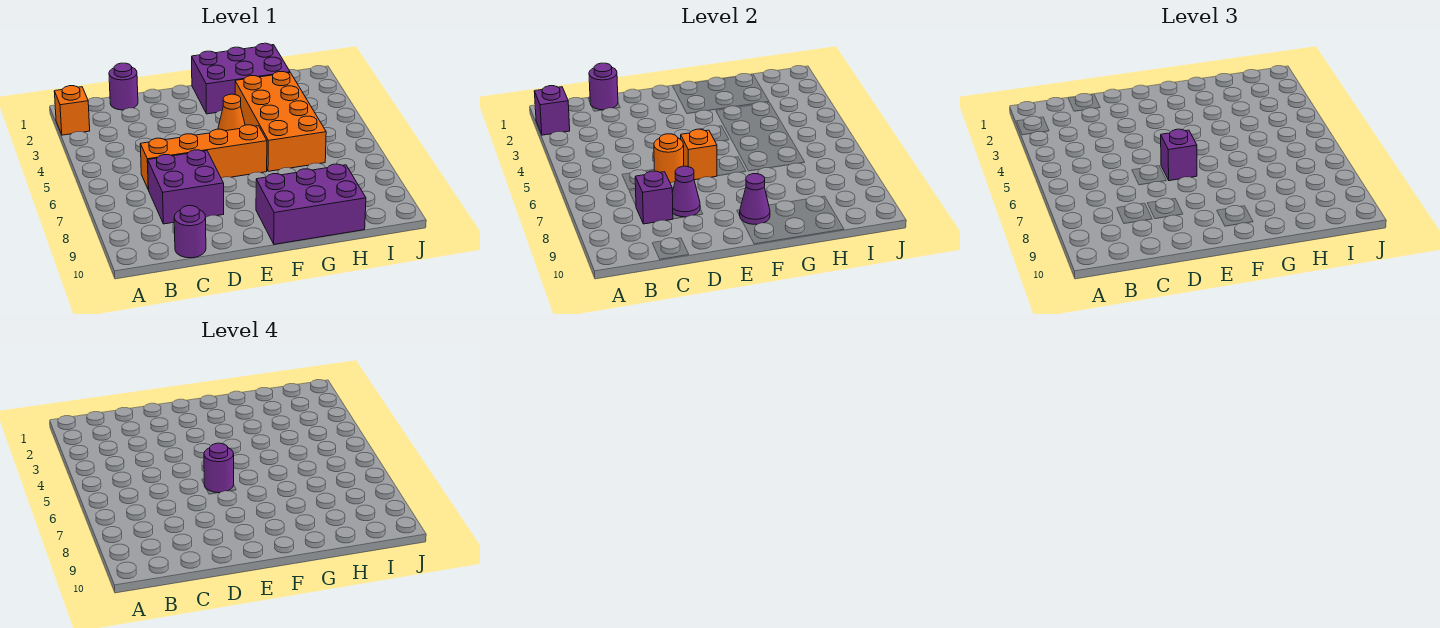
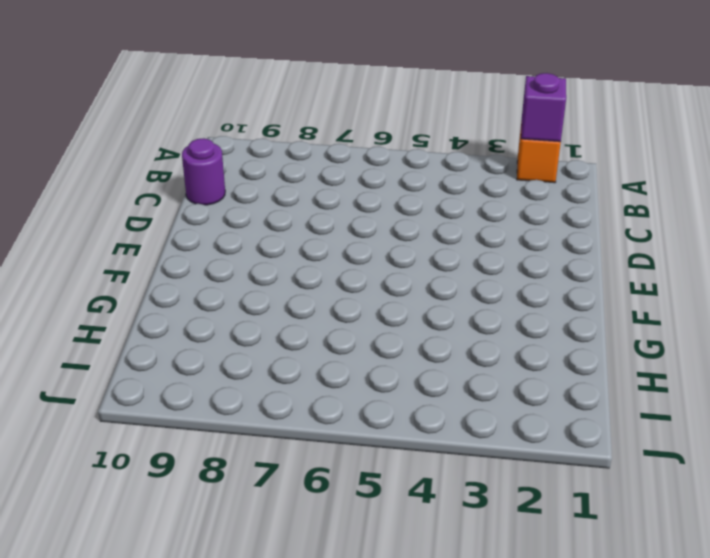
none -> purple round brick C1 level 1
none -> orange brick C6:F6 level 1
none -> purple brick C7:D8 level 1

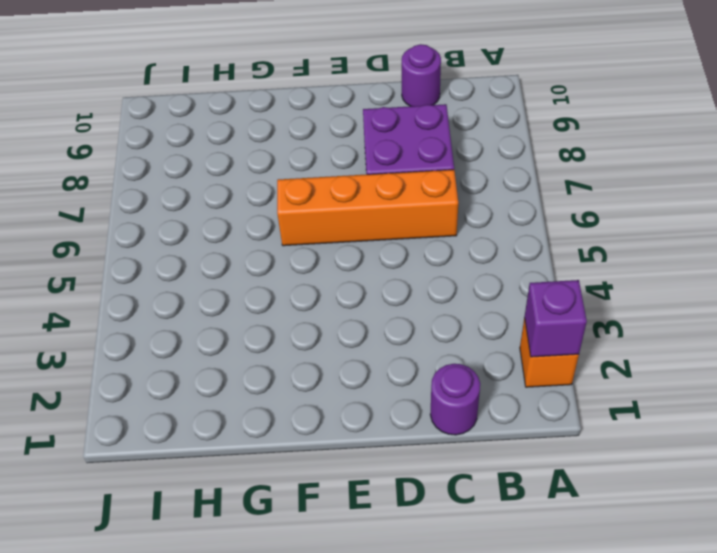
none -> purple brick F1:H2 level 1
none -> orange cone F4 level 1
none -> purple brick F9:H10 level 1

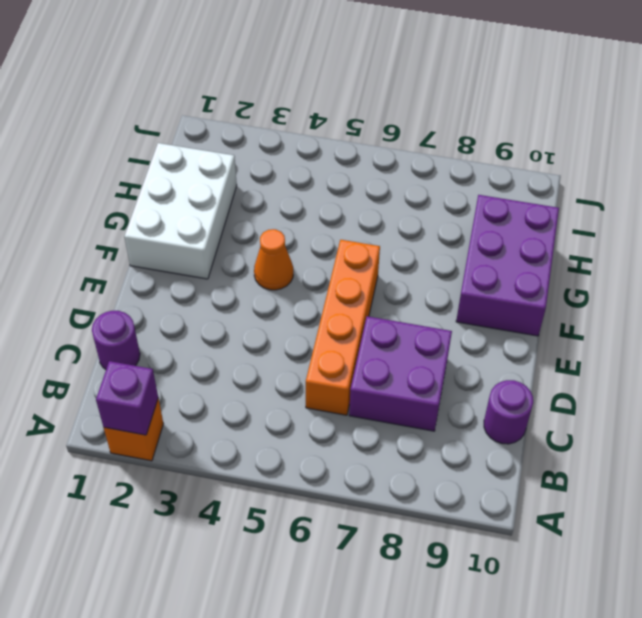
white brick F1:H2 level 1 -> purple brick F1:H2 level 1
none -> orange brick G3:H6 level 1
none -> purple round brick C1 level 2
none -> purple brick C8 level 2

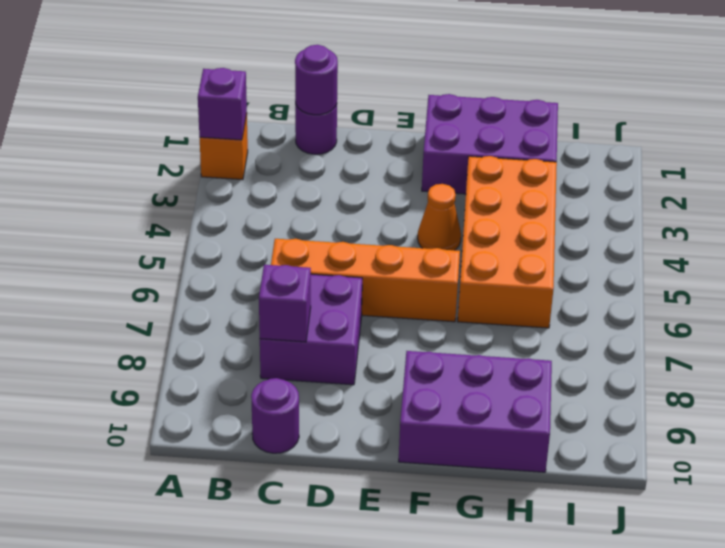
none -> orange round brick D6 level 2
none -> purple cone D8 level 2
none -> orange brick E6 level 2

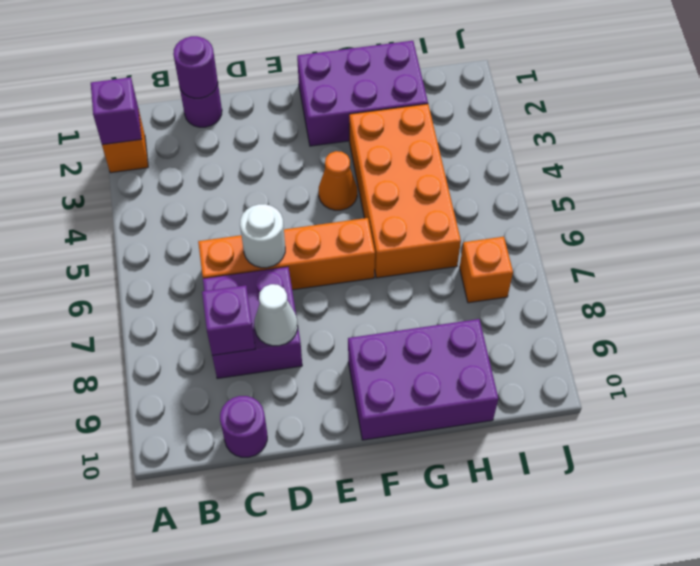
white round brick D6 level 2 -> orange round brick D6 level 2
white cone D8 level 2 -> purple cone D8 level 2
orange brick I7 level 1 -> orange brick E6 level 2
none -> purple cone F9 level 2
none -> purple brick E6 level 3
none -> purple round brick E6 level 4

